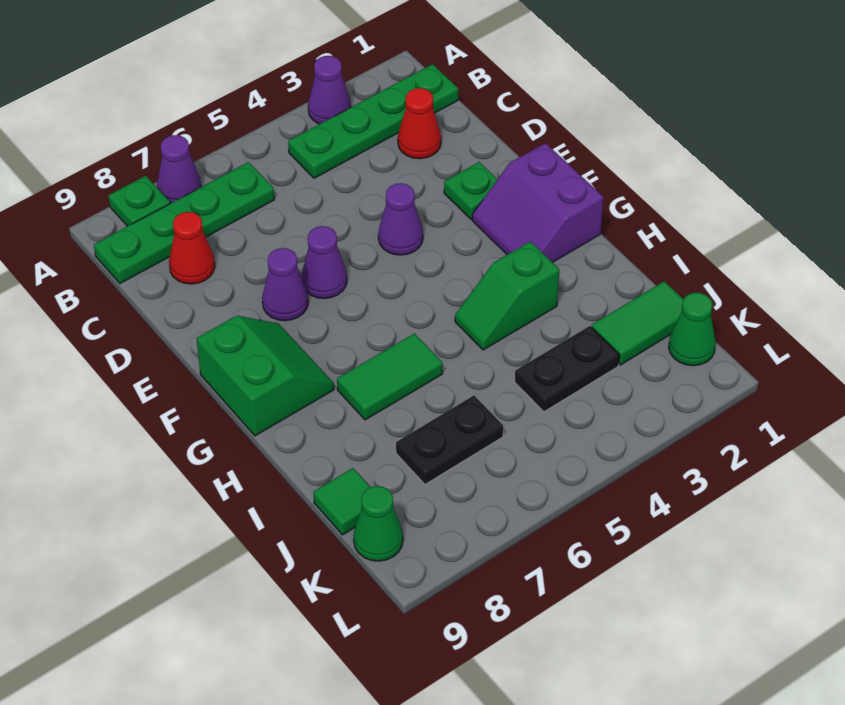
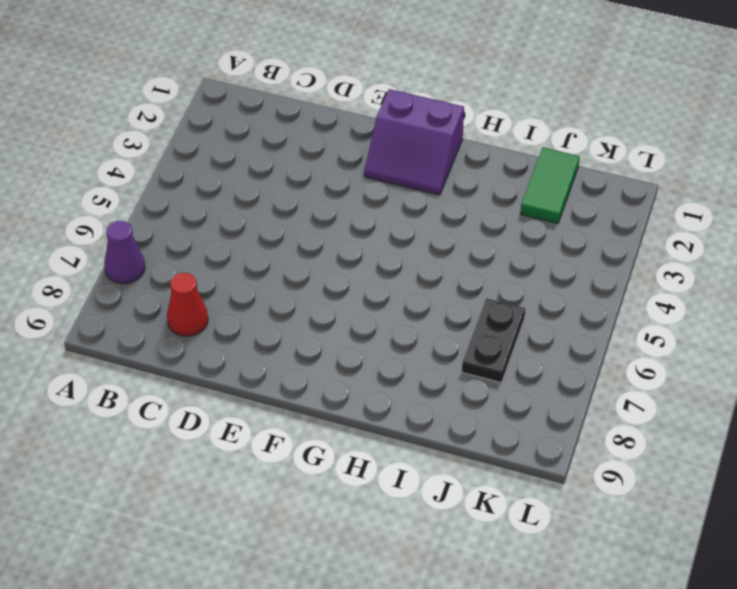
none -> purple cone A3 level 1
none -> green plate A8 level 1
none -> green plate B1:B4 level 1

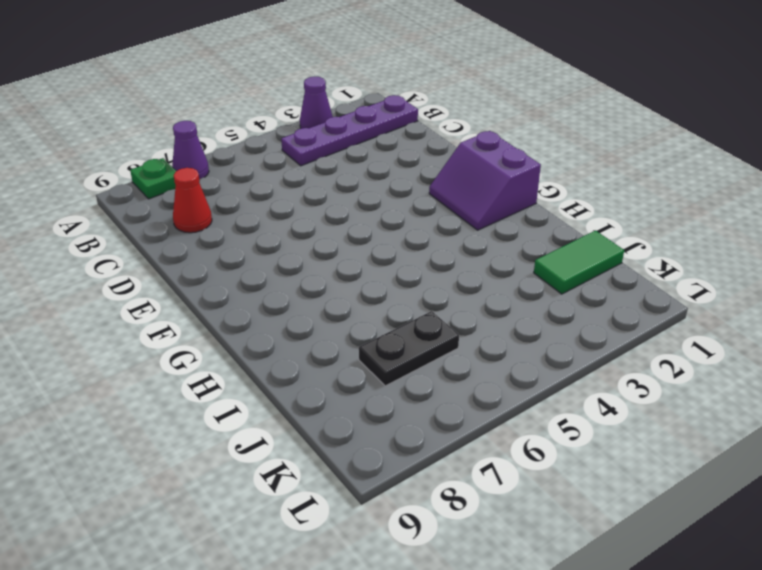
purple plate B1:B4 level 1 -> green plate B1:B4 level 1
none -> green plate B6:B9 level 1
none -> red cone C2 level 1
none -> green plate E2 level 1

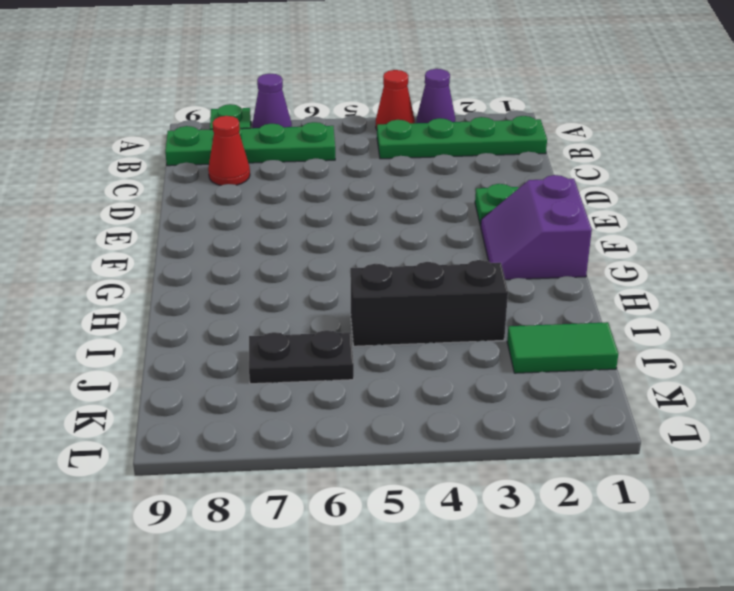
red cone A4 level 1 -> red cone C2 level 1
black brick I3:I5 level 1 -> none
none -> purple cone E4 level 1
none -> purple cone E6 level 1
none -> purple cone E7 level 1

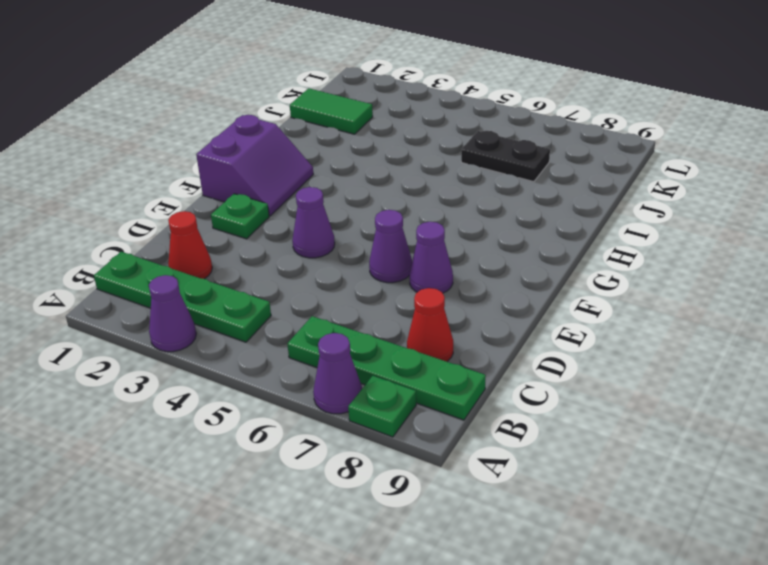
none -> green slope F8:G9 level 1 top 9
none -> green slope H3:H4 level 1 top 3
none -> green tile H6:H7 level 1

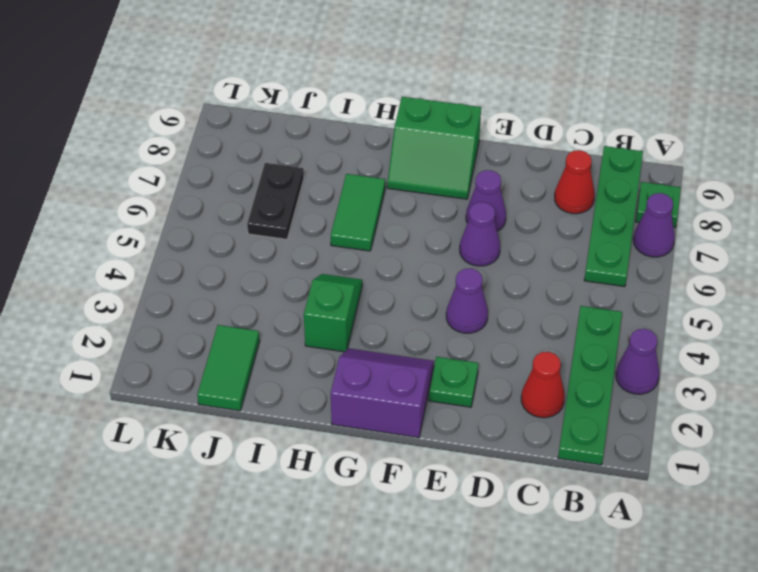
none -> black plate J3:J4 level 1
none -> green tile J9 level 1
none -> green cone K1 level 1

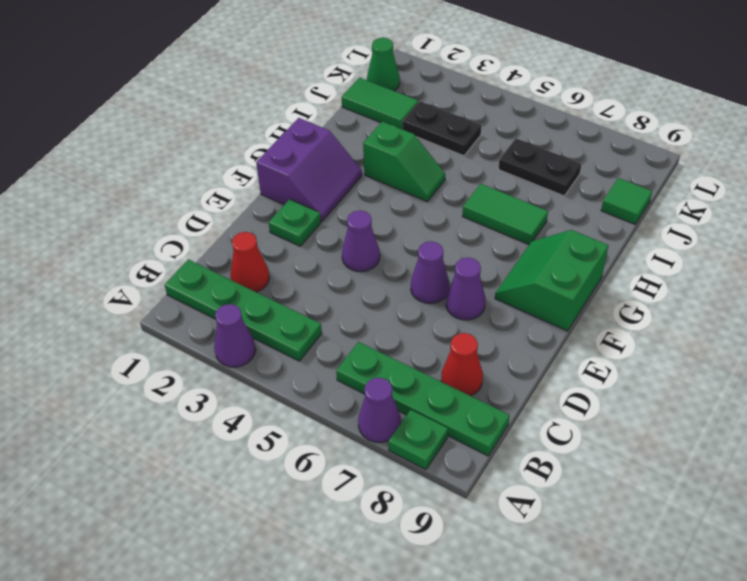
none -> green cone K9 level 1

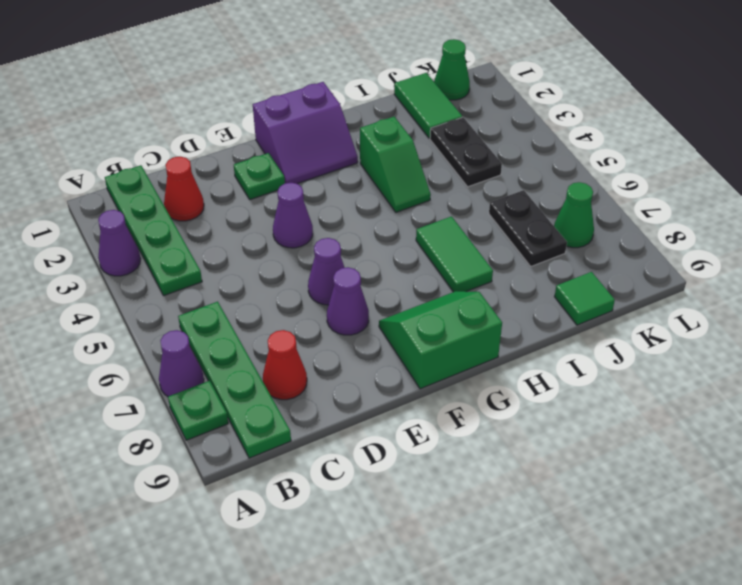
green cone K7 level 1 -> green cone K9 level 1

